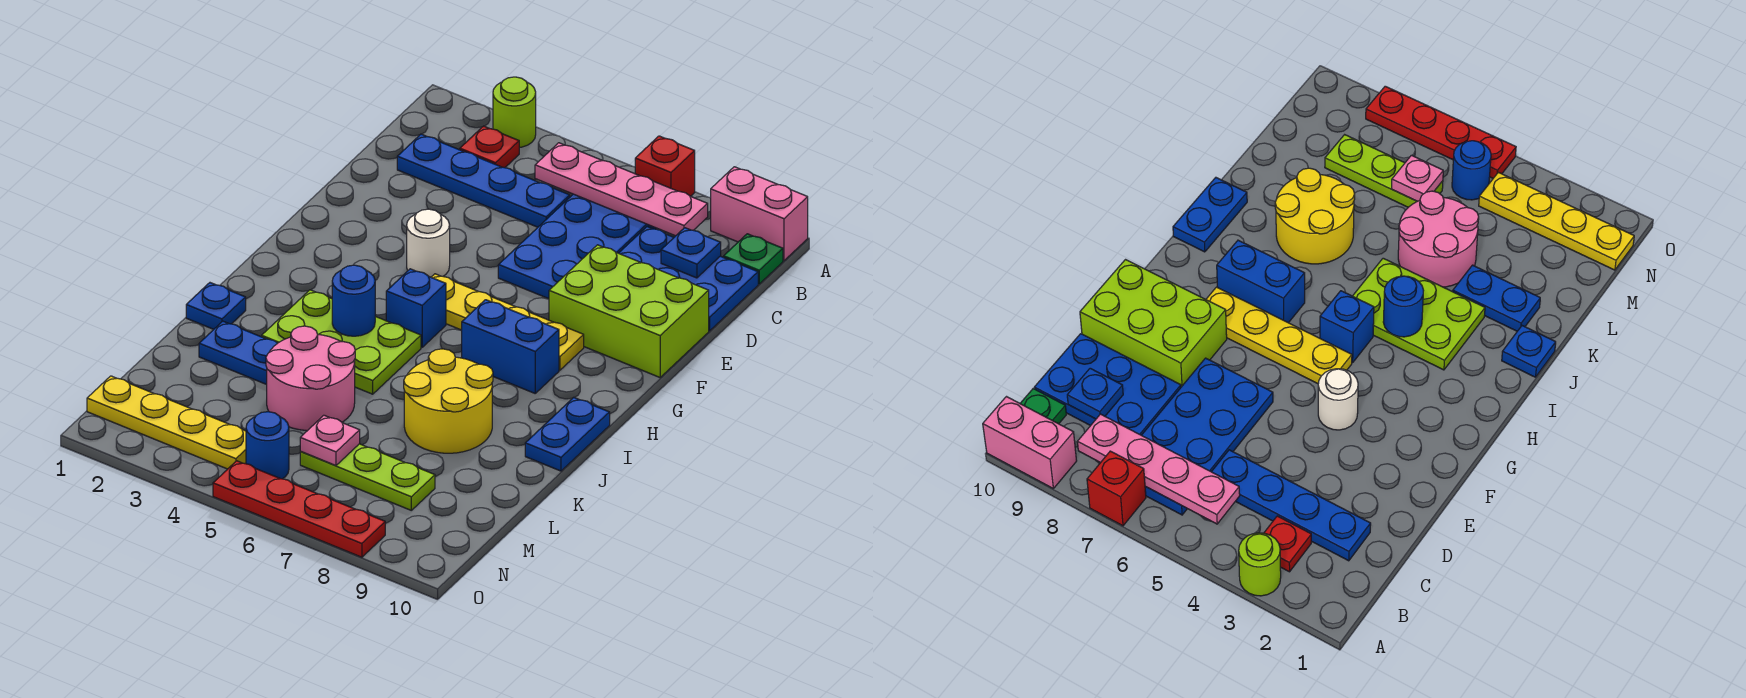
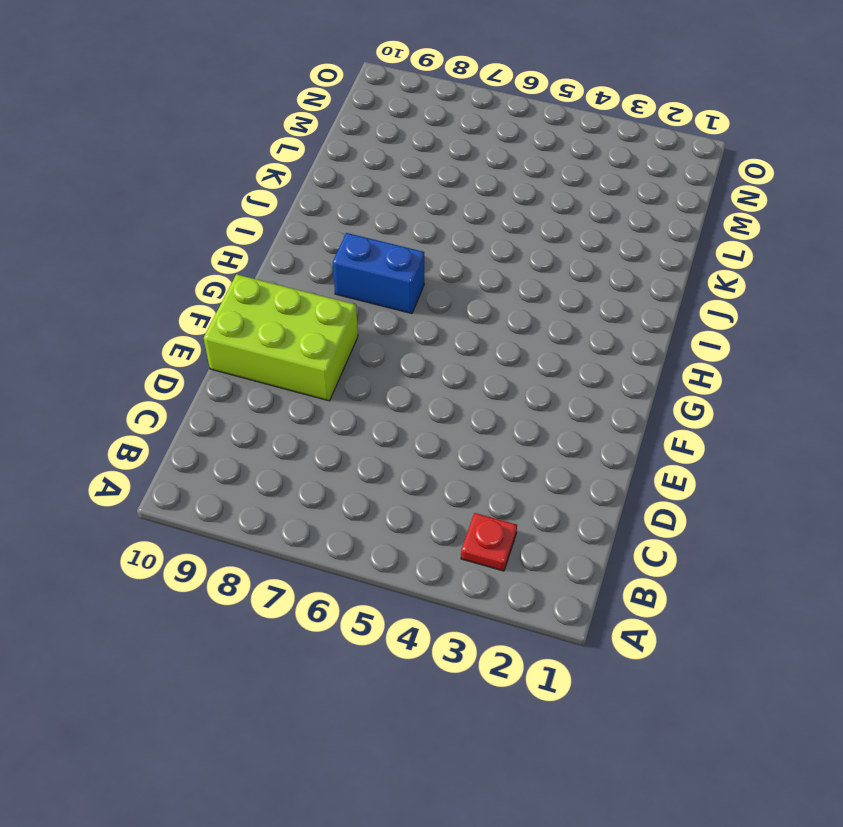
none -> lime round brick A3 level 1
none -> red brick A7 level 1
none -> pink brick A9:A10 level 1

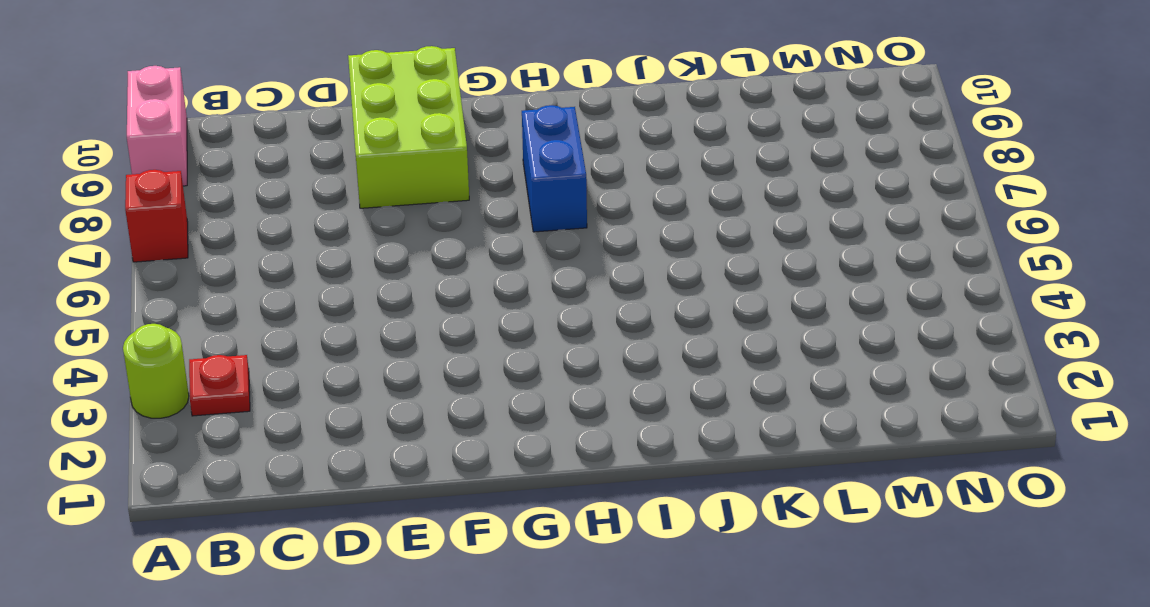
none -> blue plate B6:E7 level 1
none -> green plate B10 level 1
none -> blue plate C2:C5 level 1

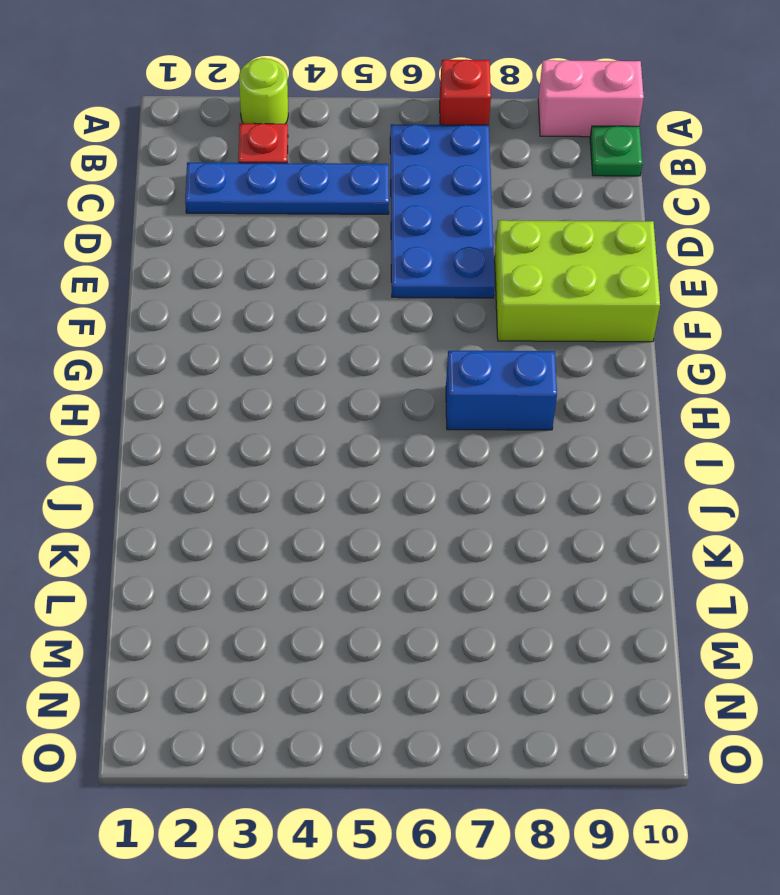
none -> blue plate C8:D10 level 1
none -> white round brick F4 level 1
none -> yellow plate G5:G8 level 1

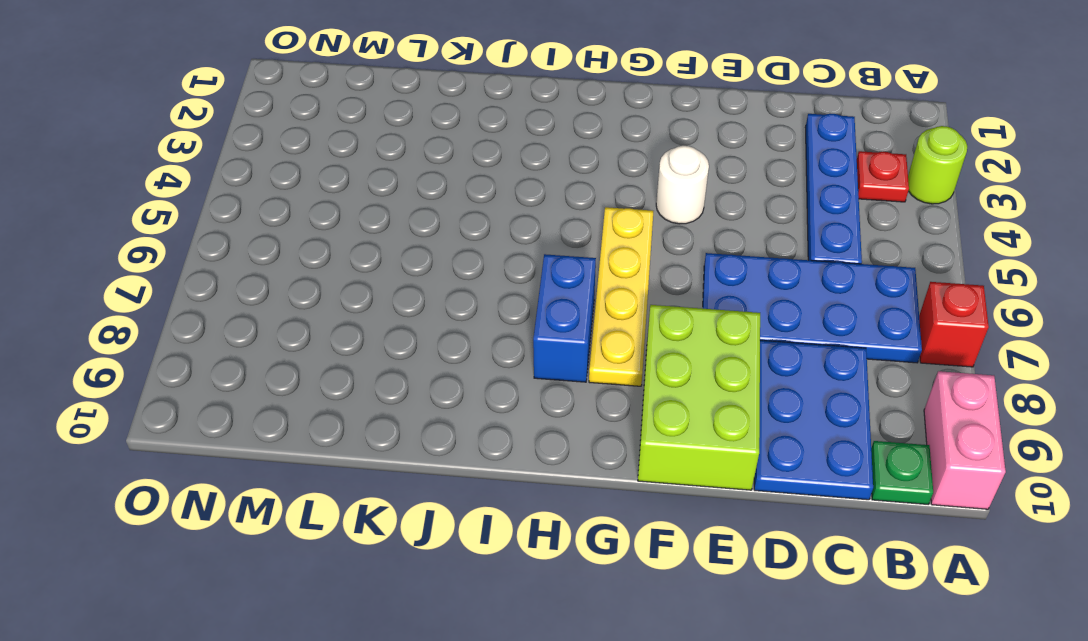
none -> blue brick H5 level 1
none -> lime plate I3:J5 level 1
none -> blue plate I10:J10 level 1

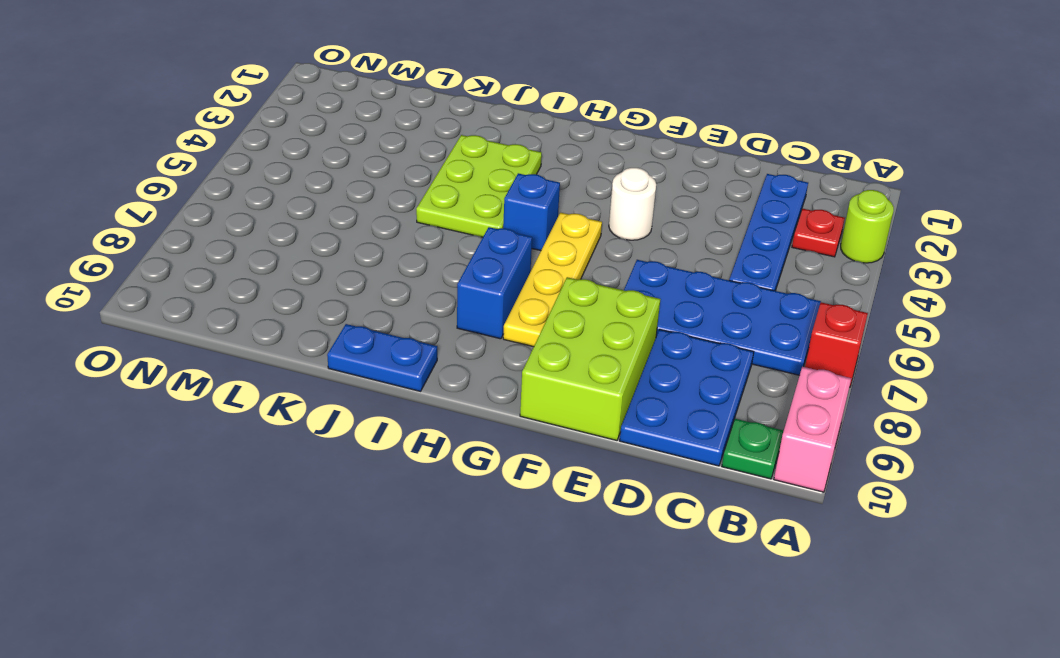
none -> blue plate J1 level 1
none -> yellow round brick J7:K8 level 1
none -> blue plate K2:K3 level 1

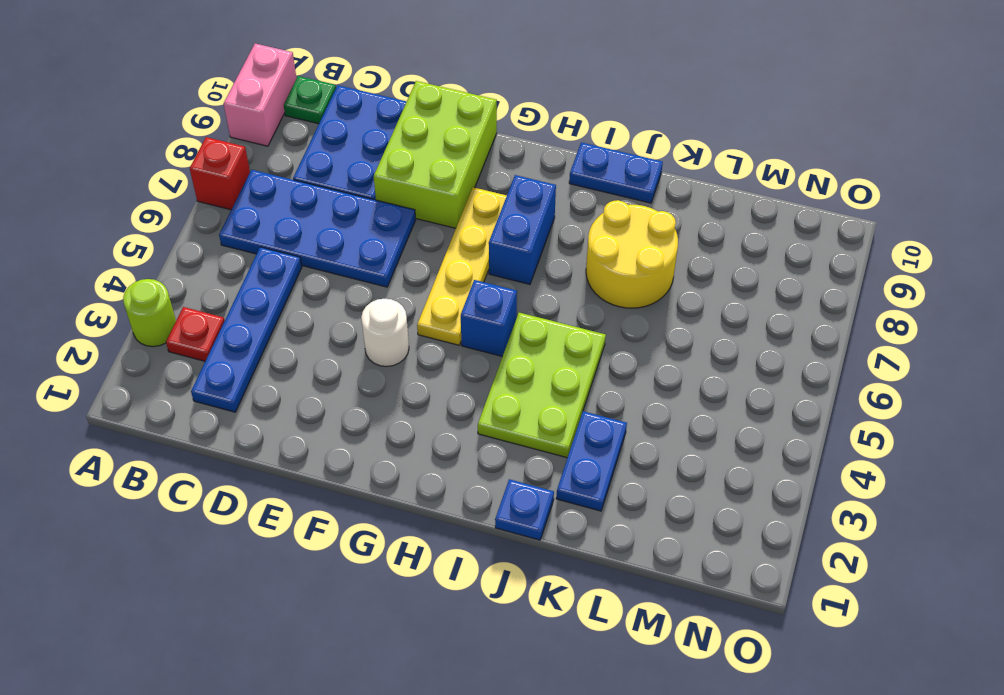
none -> pink round brick K4:L5 level 1
none -> lime plate M6:M8 level 1
none -> yellow plate N1:N4 level 1

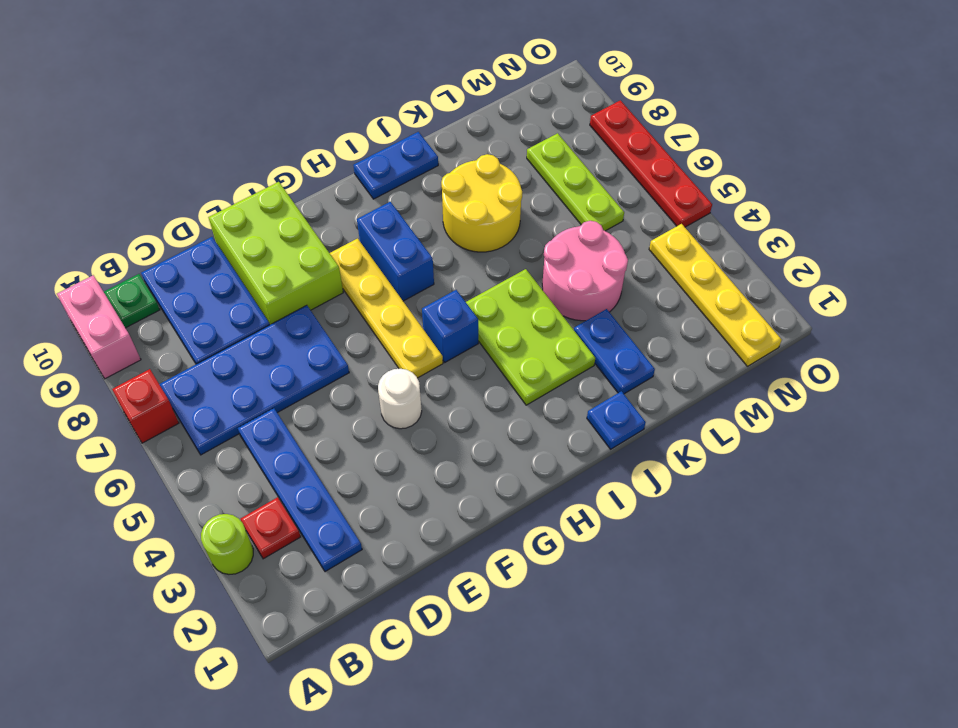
none -> blue round brick N5 level 1
none -> pink plate B5:B8 level 2
none -> blue plate C9 level 2

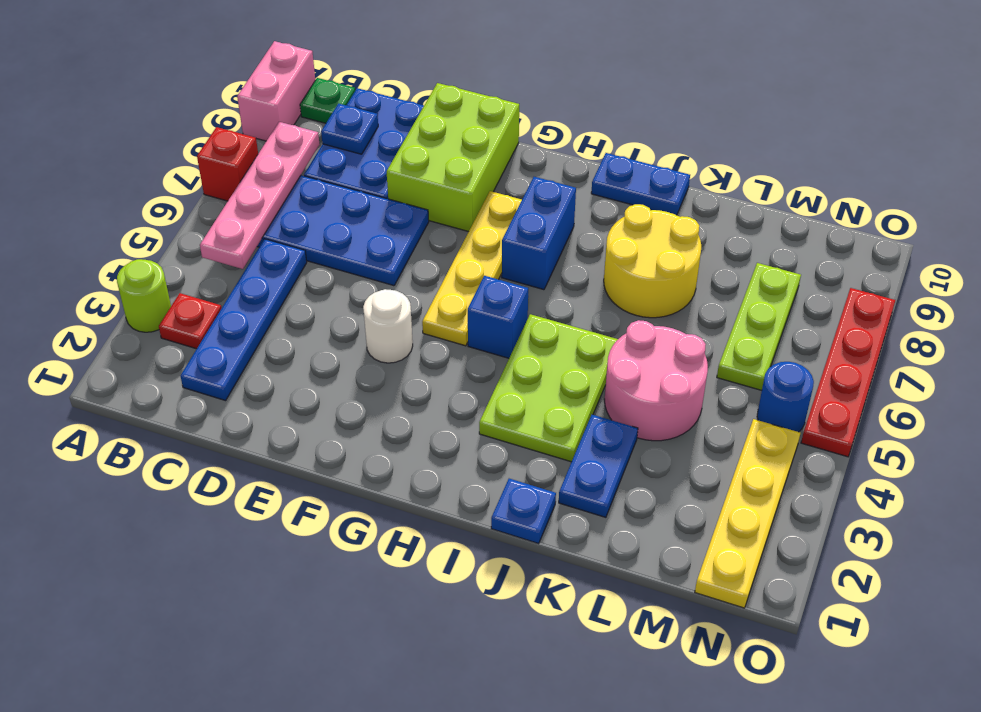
none -> blue round brick I4 level 2
none -> pink plate M6 level 2

